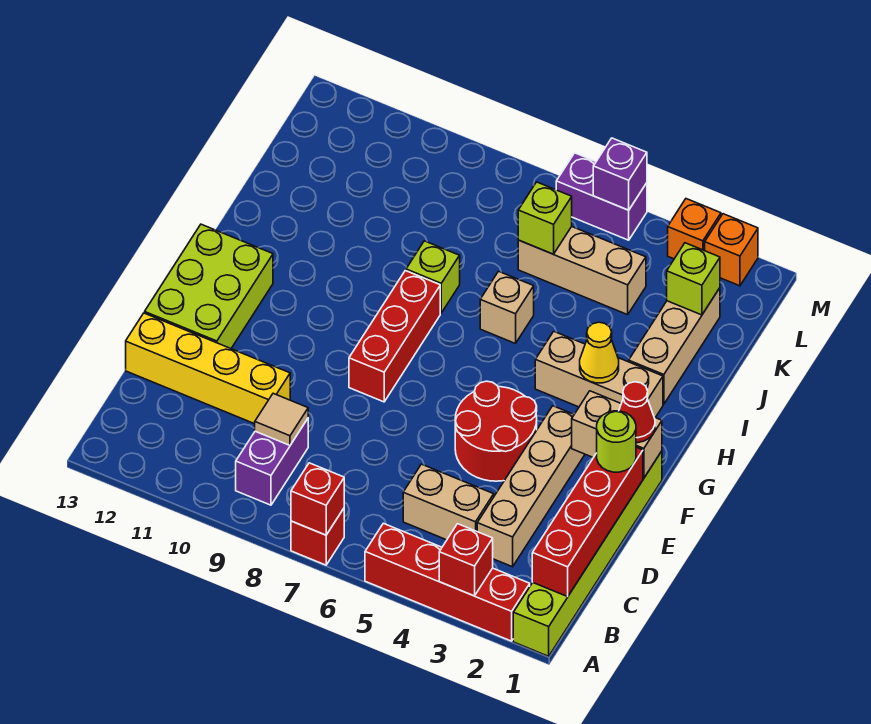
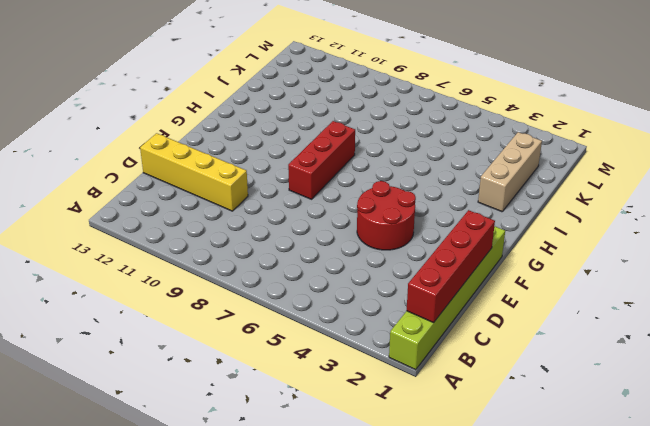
none -> red brick A2:A5 level 1
none -> red brick A7 level 1
none -> purple brick B9:C9 level 1

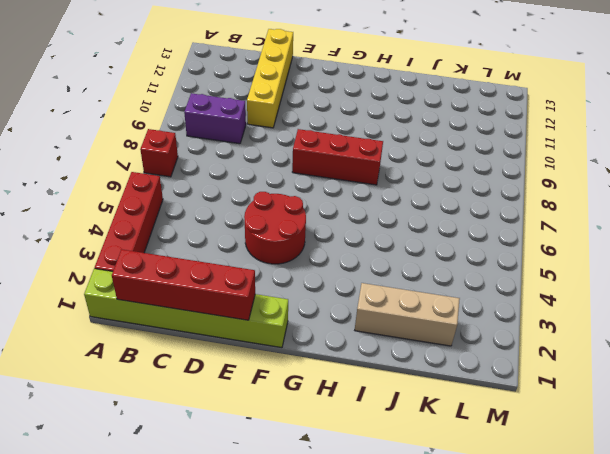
none -> tan brick C3:F3 level 1
none -> tan brick C4:C5 level 1
none -> lime brick E12:G13 level 1

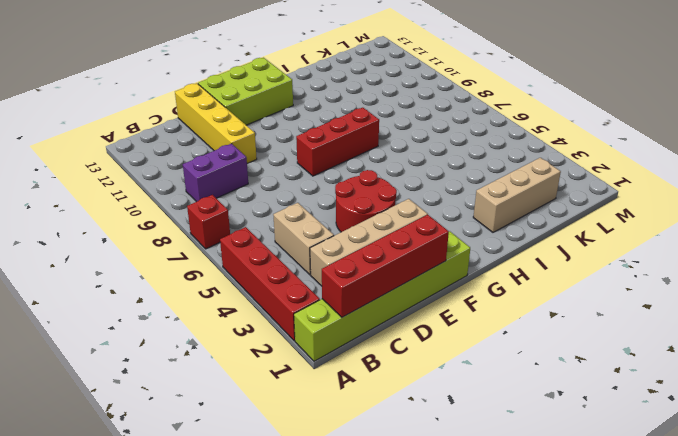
none -> tan brick H2:H4 level 1
none -> tan brick I6 level 1
none -> lime brick I8 level 1

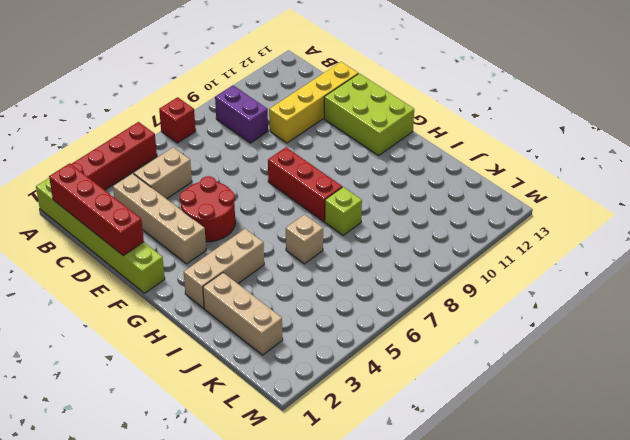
none -> tan brick K4:K6 level 1
none -> orange brick M2 level 1
none -> orange brick M3 level 1

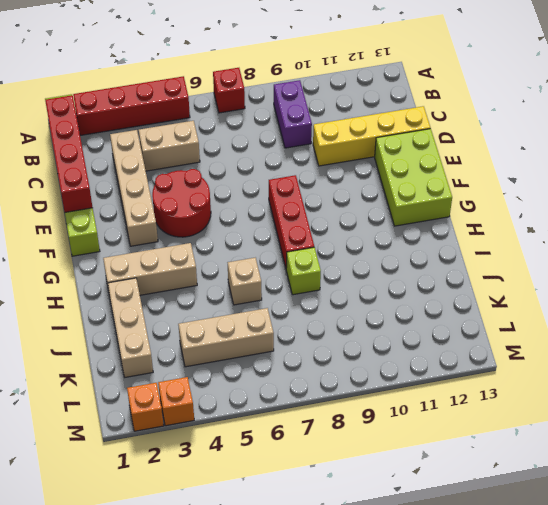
none -> purple brick M5:M6 level 1
none -> red brick A3 level 2
none -> red brick A7 level 2

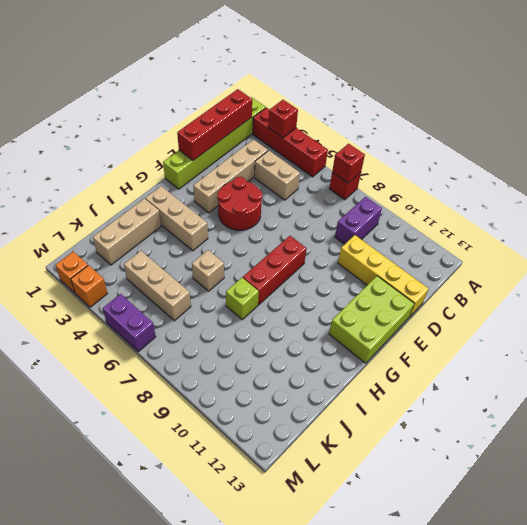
none -> tan tile C9 level 2
none -> tan brick F1:F2 level 2
none -> yellow cone H3 level 2

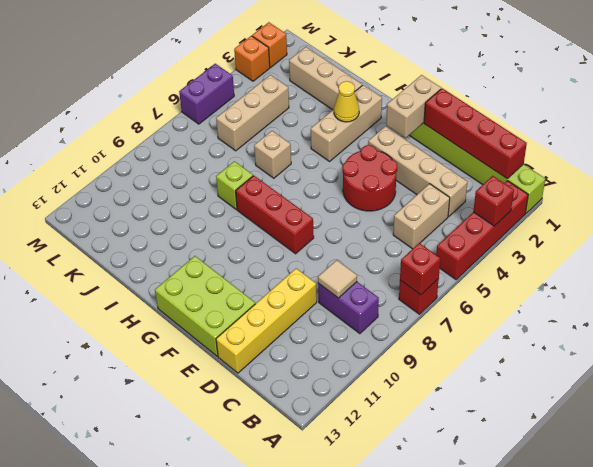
none -> lime brick K2 level 2
none -> lime brick K6 level 2
none -> purple brick M5 level 2

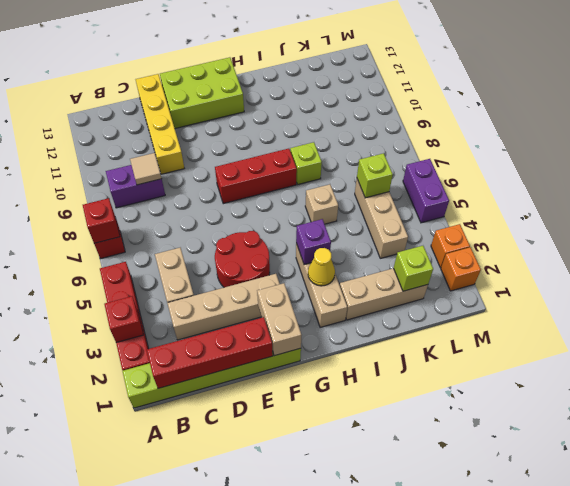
purple brick H4 level 2 -> purple brick M5 level 2
none -> lime round brick E1 level 3
none -> red cone F1 level 3

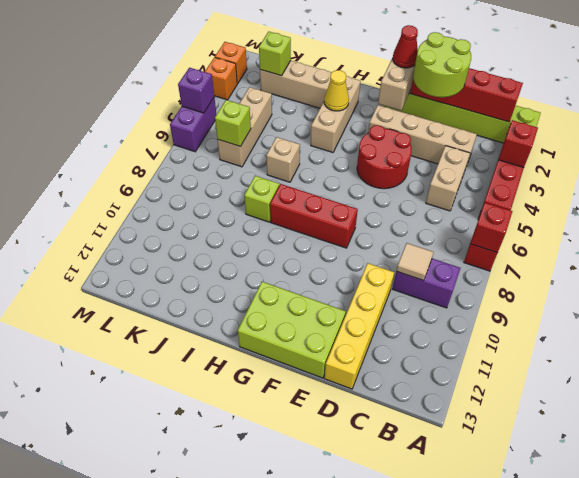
lime round brick D1:E2 level 3 -> lime round brick E1 level 3

